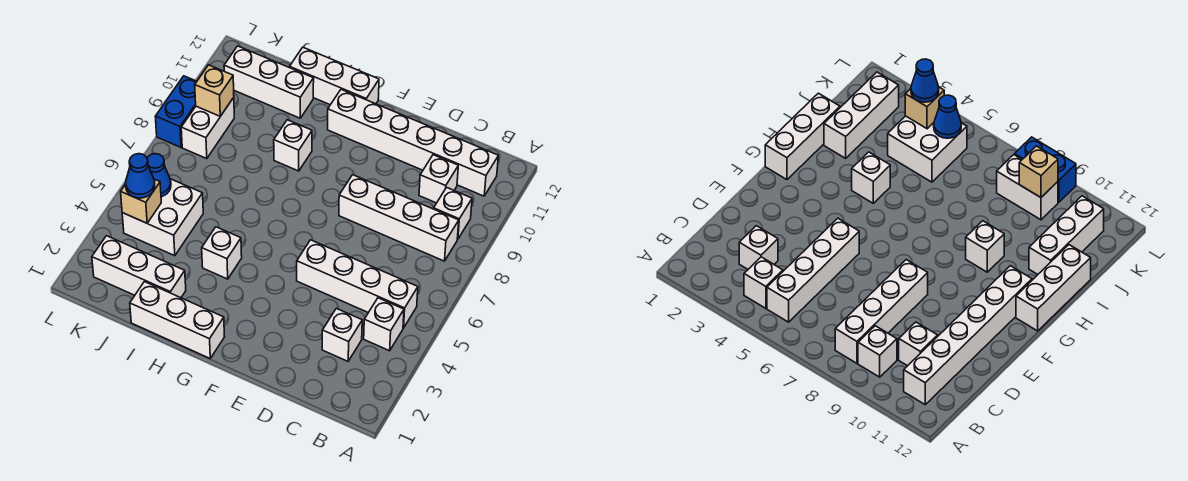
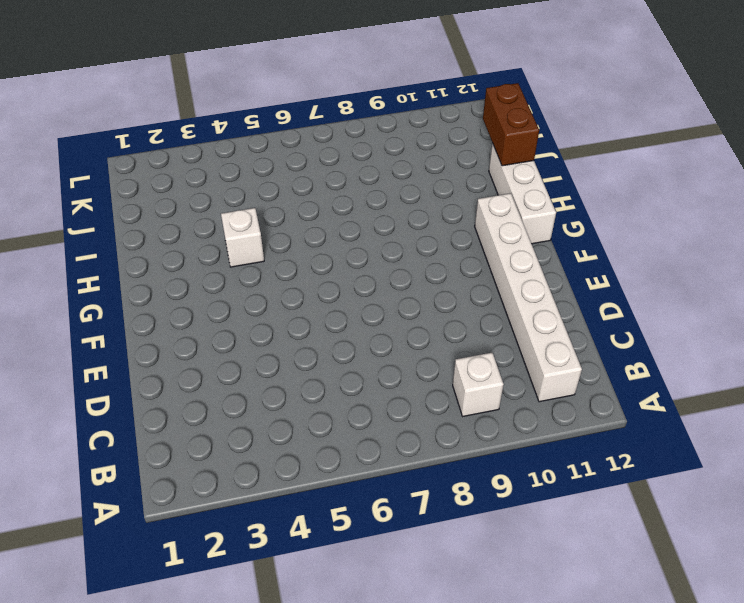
brown brick I12:J12 level 2 -> none
none -> white brick B4 level 1
none -> white brick B5:E5 level 1
none -> white brick B8:E8 level 1

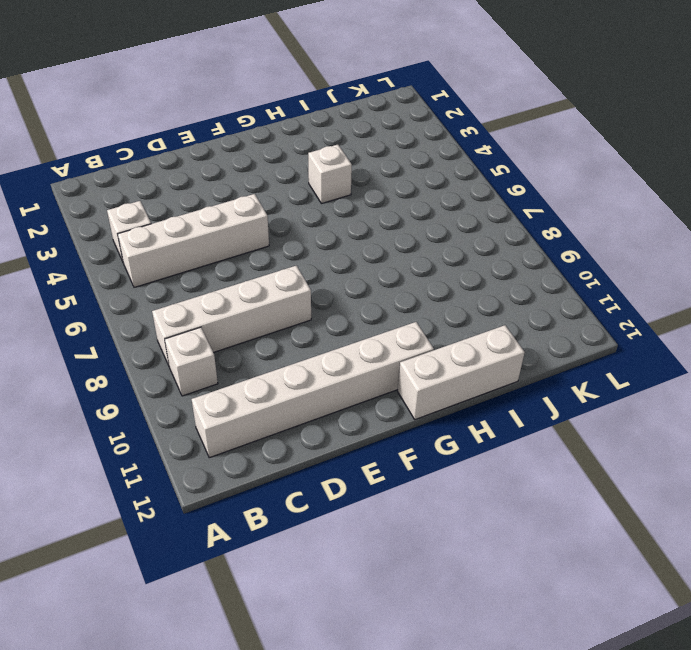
none -> white brick C3 level 1
none -> white brick C10 level 1
none -> white brick G1:I1 level 1

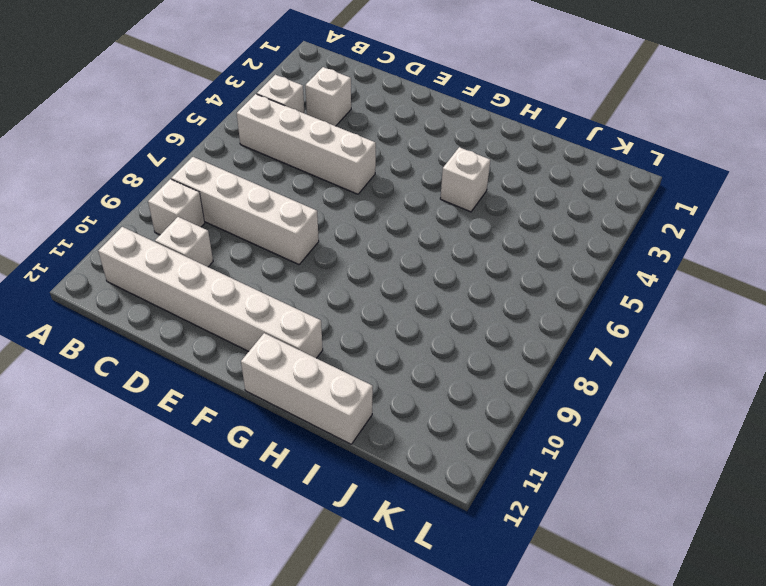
none -> white brick G1:I1 level 1
none -> white brick H9 level 1
none -> white brick I2:K2 level 1

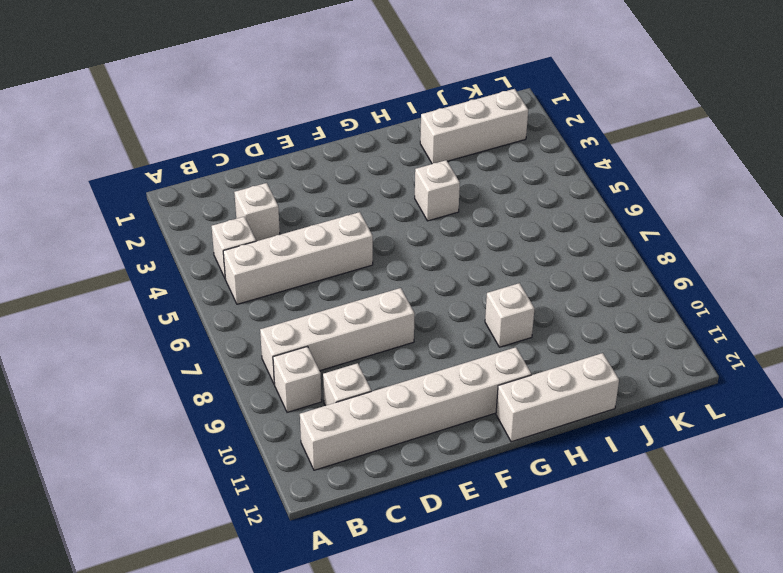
none -> white brick G1:I1 level 1
none -> white brick I11:K11 level 1
none -> white brick J4:K5 level 1

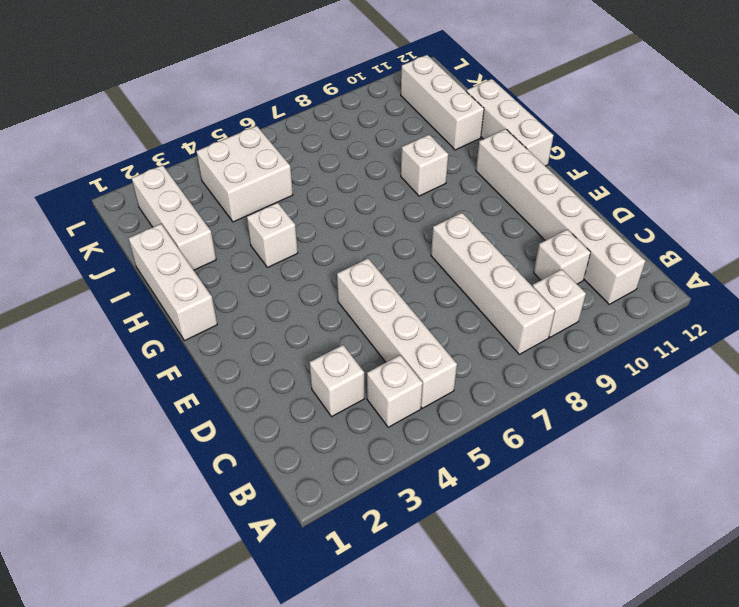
none -> white brick K8:K9 level 1
none -> blue brick L8:L9 level 1
none -> tan brick K4 level 2

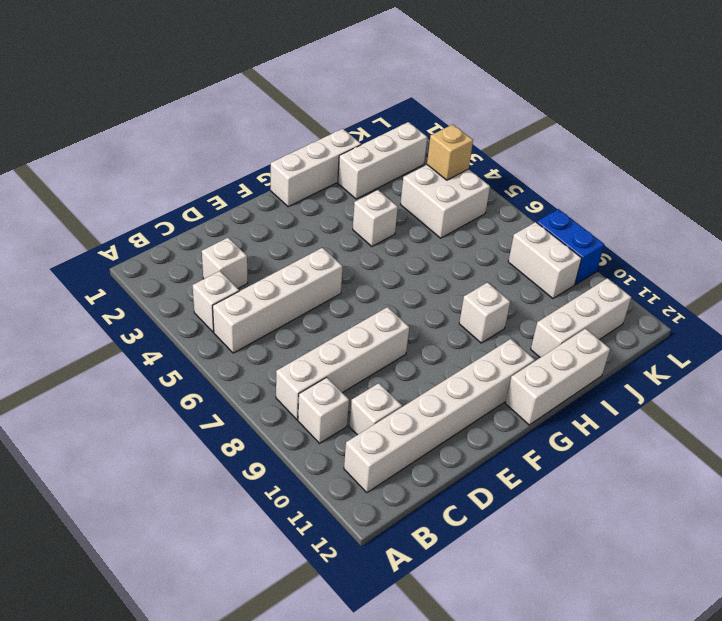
none -> blue cone K5 level 2
none -> tan brick K9 level 2
none -> blue cone K4 level 3

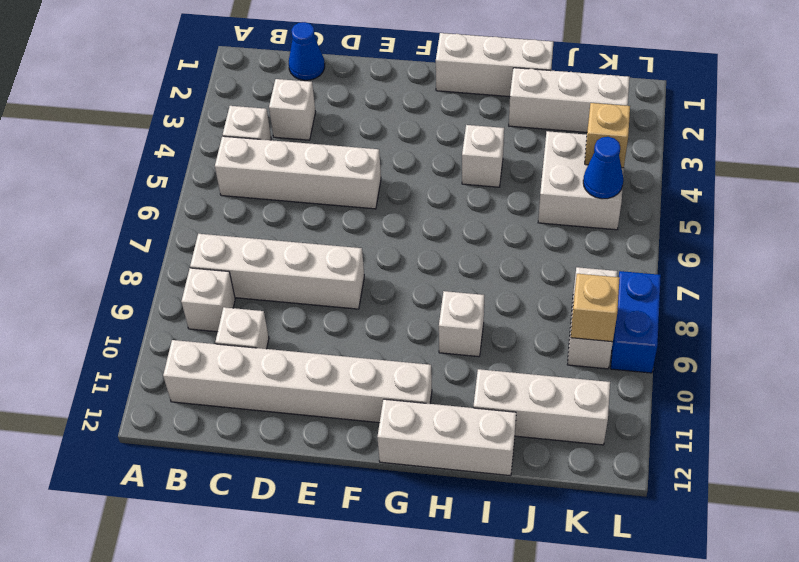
blue cone C1 level 1 -> blue cone K4 level 3

